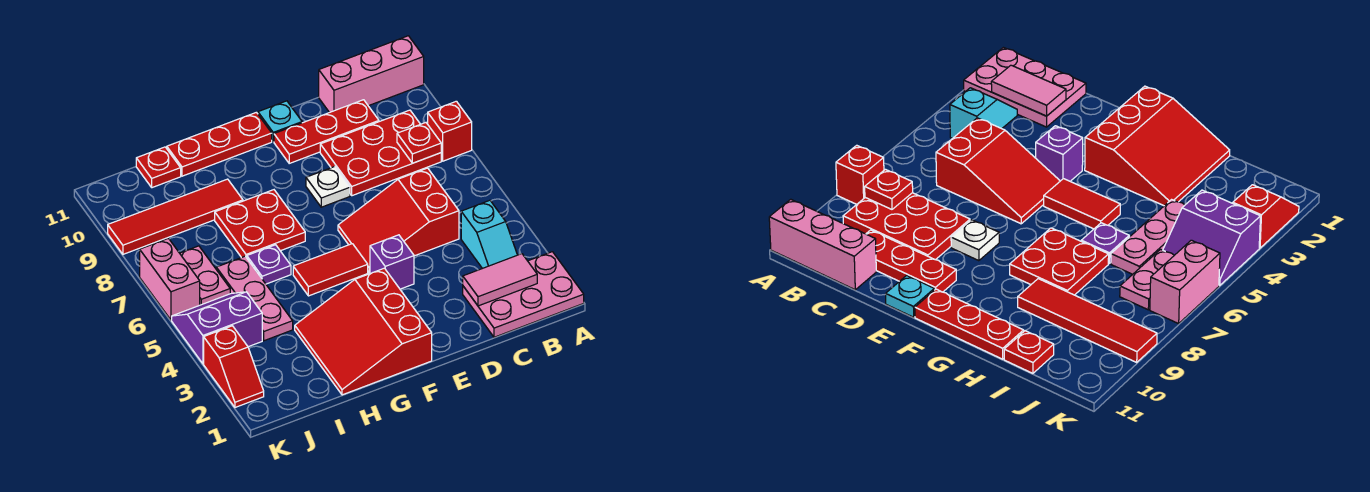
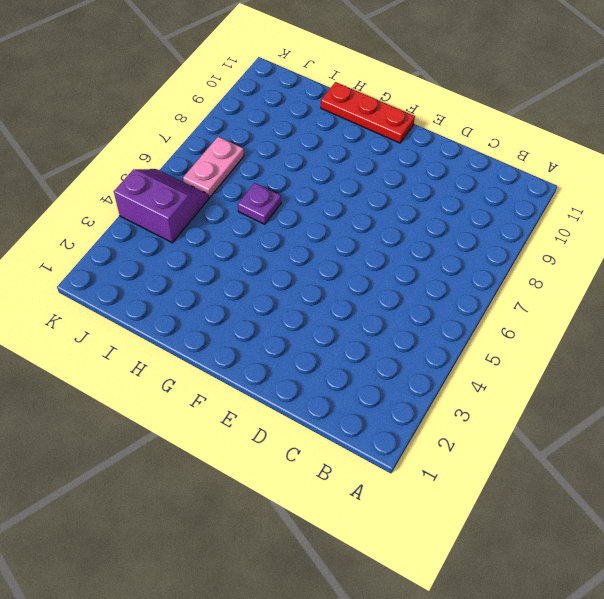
none -> pink plate A1:C2 level 1
none -> red brick A8 level 1
none -> pink brick A11:C11 level 1

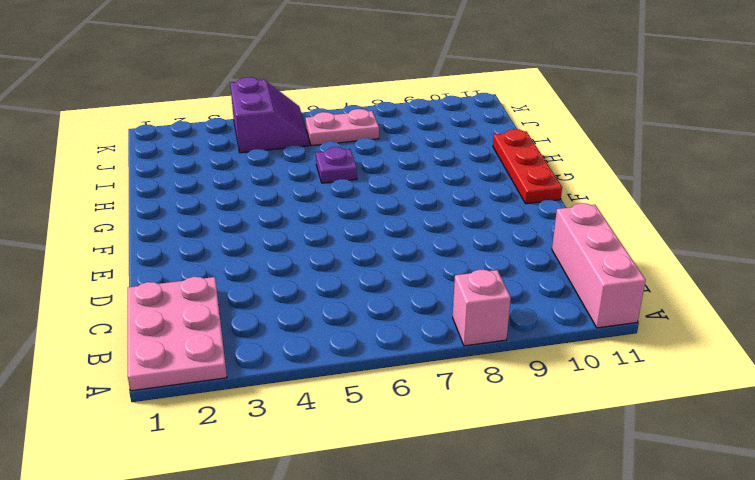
pink brick A8 level 1 -> red brick A8 level 1
none -> cyan slope B3:B4 level 1 top 4
none -> red plate B8:D9 level 1
none -> red slope C5:E6 level 1 top C

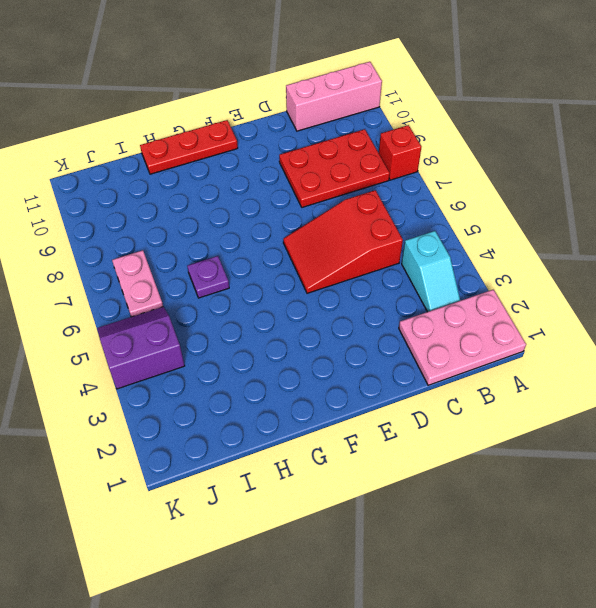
none -> red plate C10:E10 level 1
none -> purple brick E4 level 1
none -> white plate E8 level 1

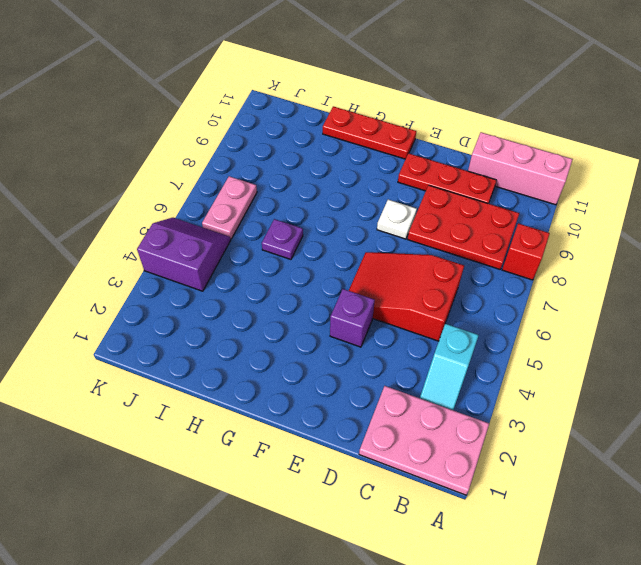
none -> cyan plate E11 level 1
none -> red slope F1:H3 level 1 top F
none -> red tile F5:G5 level 1

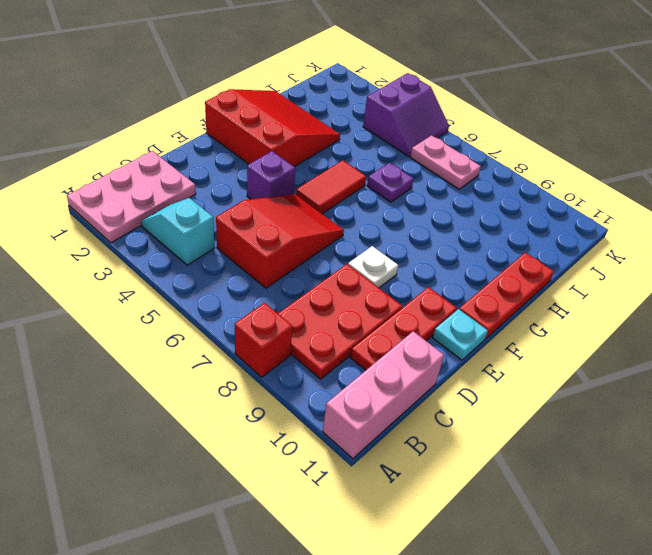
none -> red plate G7:H8 level 1
none -> red tile H9:K9 level 1
none -> pink plate I4:I6 level 1

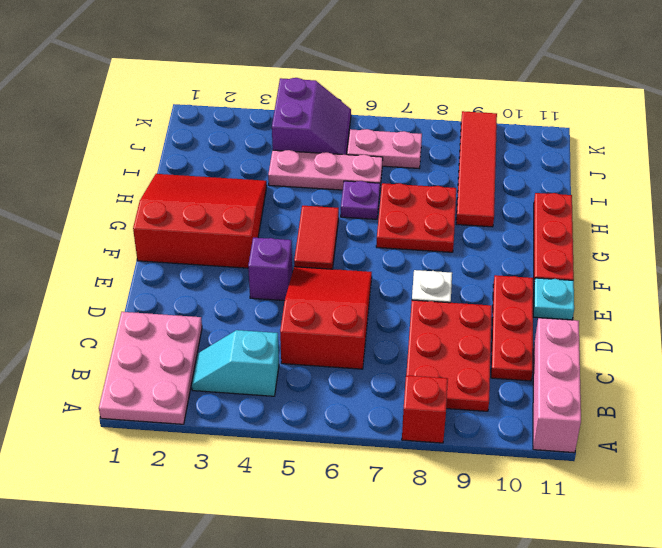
none -> red plate I11 level 1
none -> red slope K2:K3 level 1 top 3
none -> pink brick K6:K7 level 1

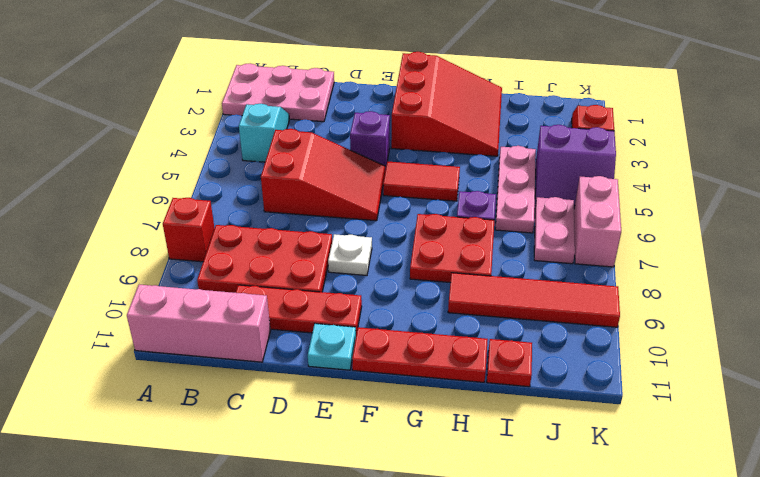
none -> pink tile B2:C2 level 2
none -> red plate B8 level 2

